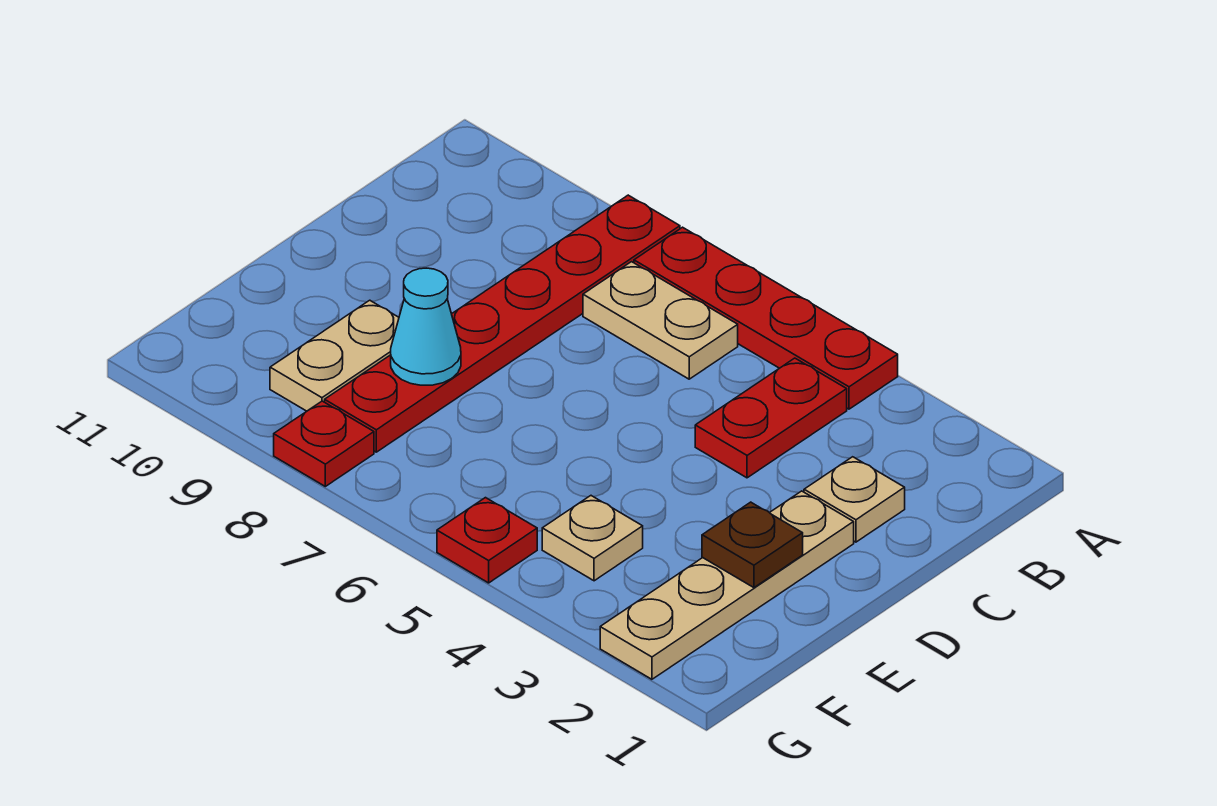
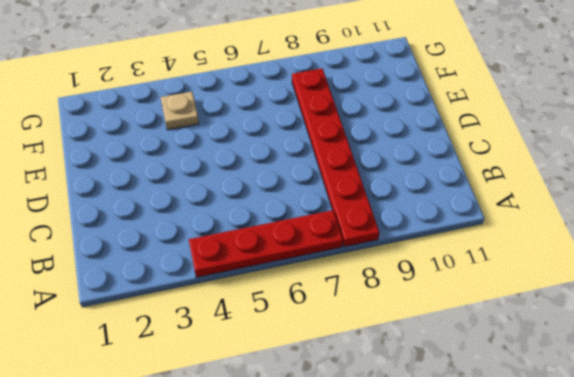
none -> red plate B4:C4 level 1
none -> tan plate B6:B7 level 1
none -> tan plate C2 level 1

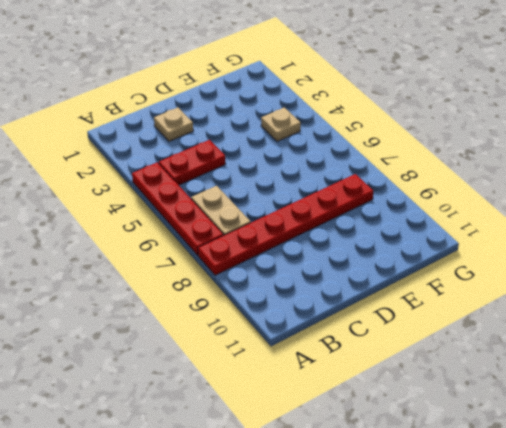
none -> tan plate D2:G2 level 1
none -> tan plate E9:F9 level 1
none -> red plate G5 level 1

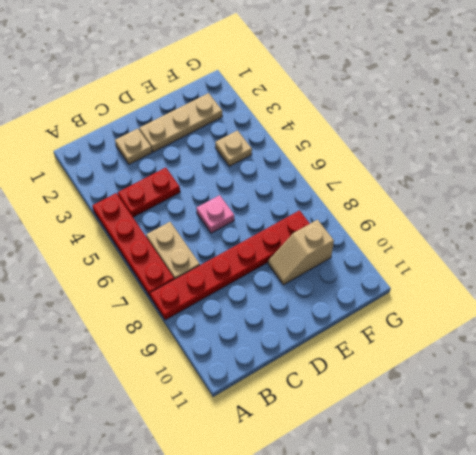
tan plate D2:F2 level 1 -> tan plate D2:G2 level 1
pink plate D6 level 1 -> none
tan slope E9:F9 level 1 top F -> tan plate E9:F9 level 1
none -> red plate G5 level 1
none -> red plate G8 level 1
none -> brown plate E2 level 2

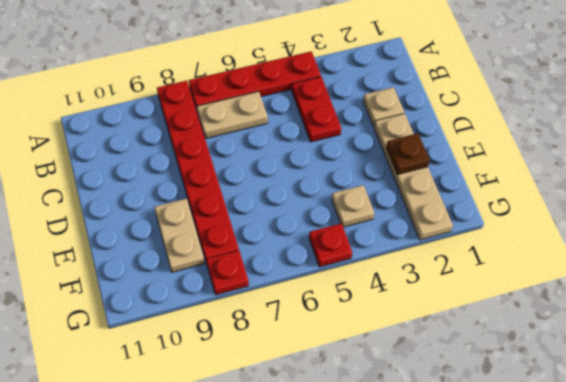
none -> cyan cone E8 level 2

